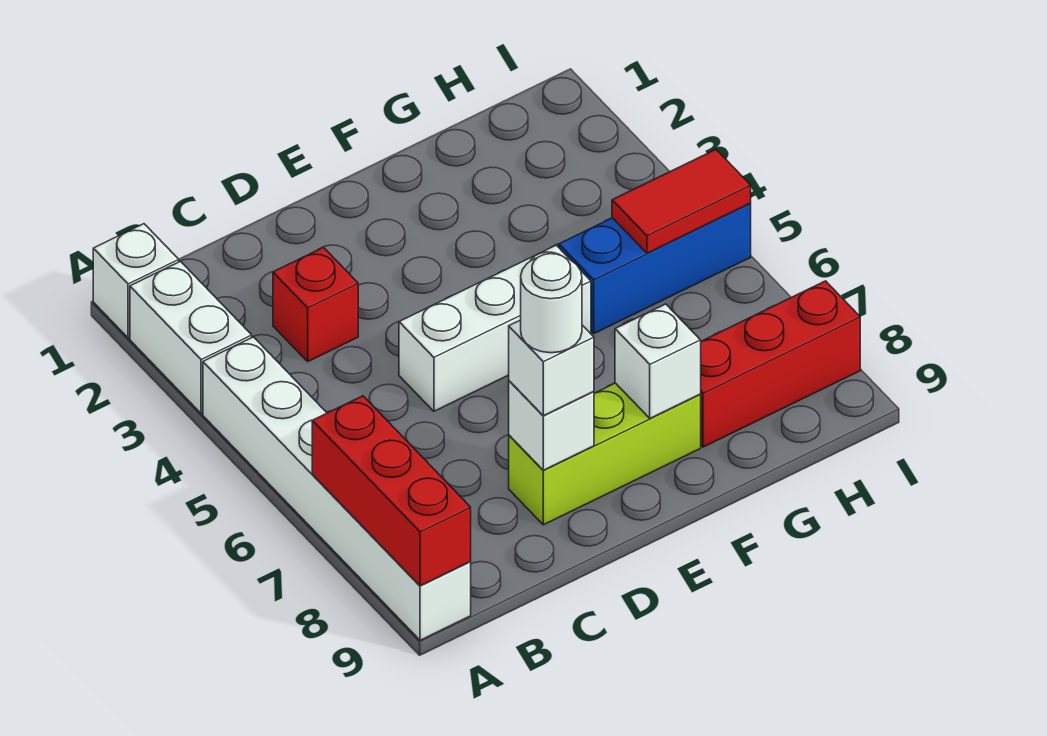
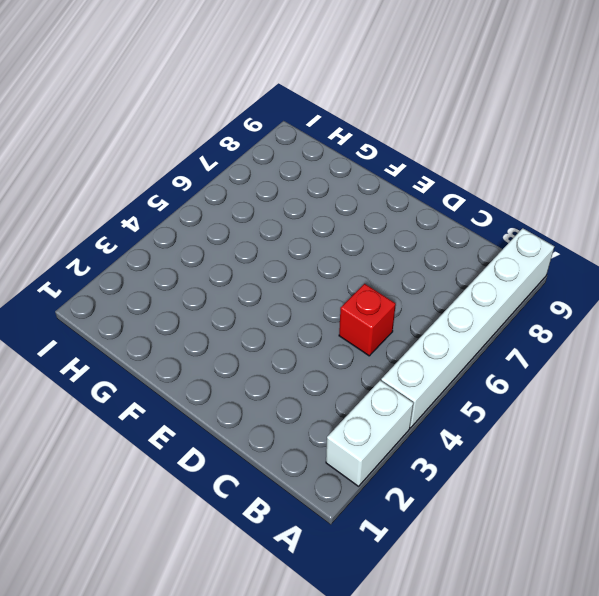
red brick C5 level 1 -> red brick C3 level 1
none -> white brick A1 level 1
none -> white brick D5:F5 level 1
none -> lime brick D8:F8 level 1

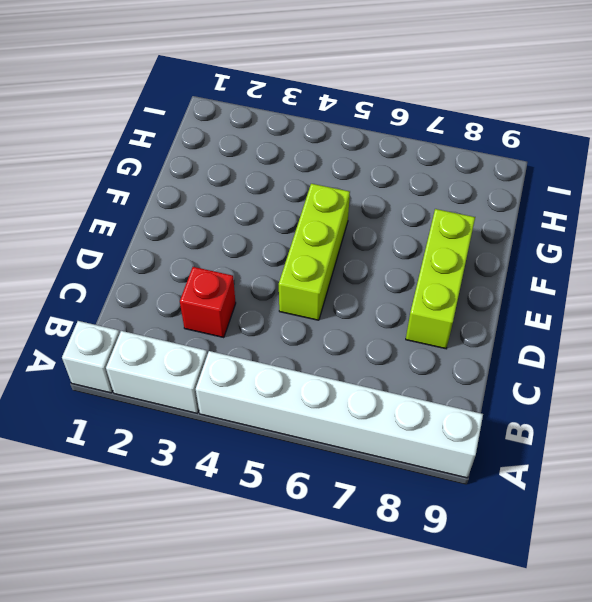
lime brick D5:F5 level 1 -> white brick D5:F5 level 1
none -> blue brick G5:I5 level 1
none -> red brick G8:I8 level 1
none -> red brick A7:A9 level 2

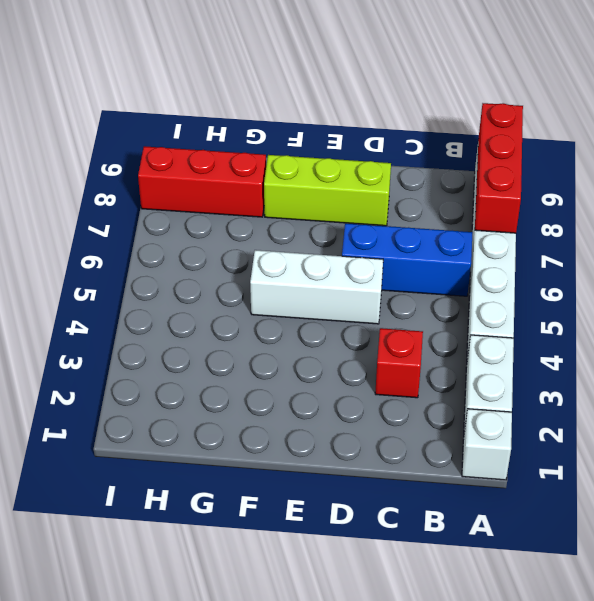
blue brick B6:D6 level 1 -> blue brick G5:I5 level 1
none -> white brick D8 level 2
none -> white brick F8 level 2
none -> red tile H5:I5 level 2

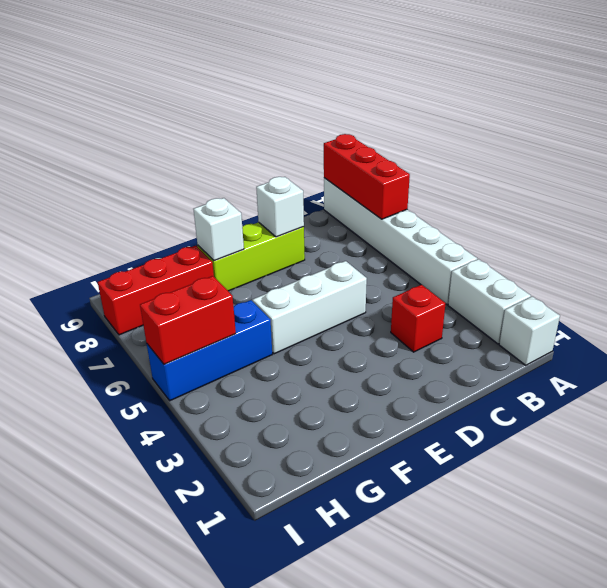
red brick H5:I5 level 2 -> red tile H5:I5 level 2
none -> white brick D8 level 3
none -> white round brick D8 level 4

